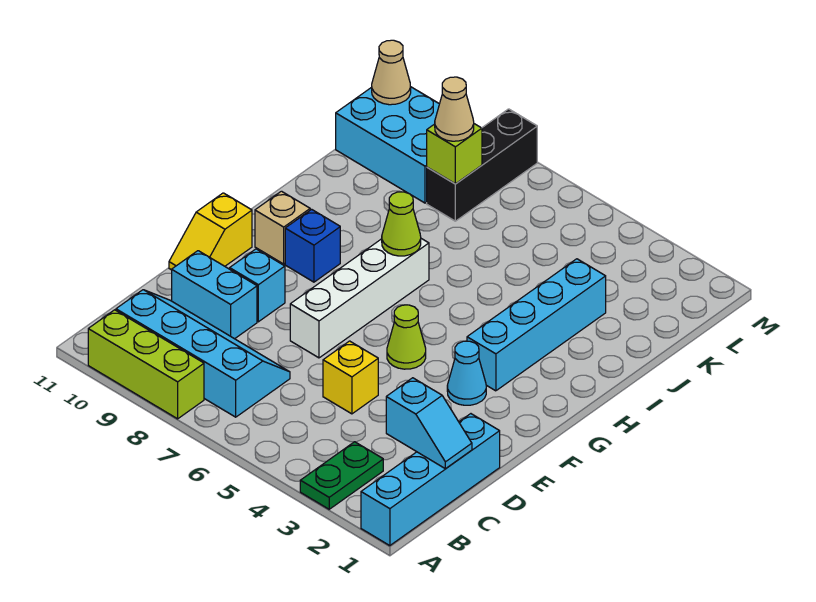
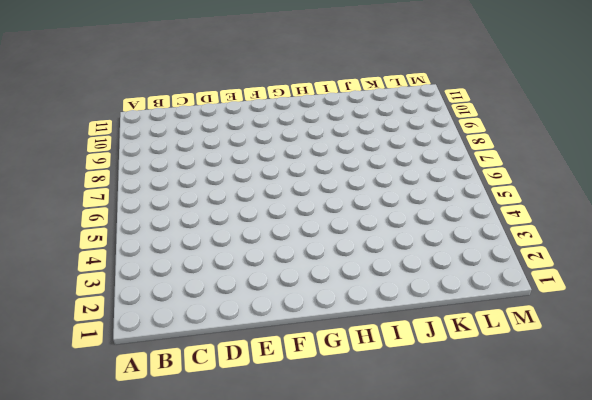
none -> cyan brick A1:D1 level 1
none -> green plate A3:B3 level 1
none -> lime brick A8:A10 level 1

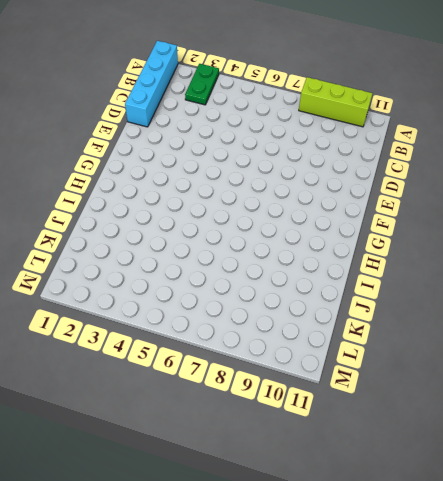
none -> cyan slope B7:C10 level 1 top B
none -> yellow brick D5 level 1
none -> cyan brick D9:D10 level 1

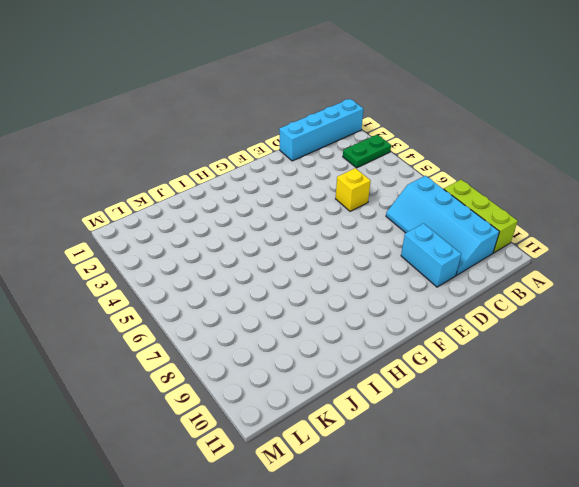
none -> white brick E7:H7 level 1
none -> cyan brick E9 level 1
none -> yellow slope E11:F11 level 1 top F

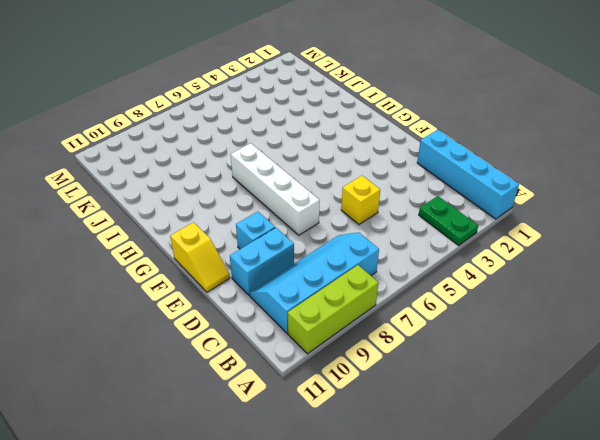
none -> cyan cone F3 level 1
none -> lime cone F5 level 1
none -> cyan brick G3:J3 level 1

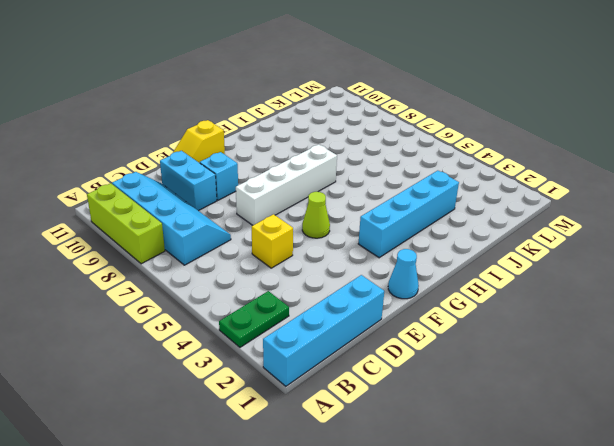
cyan cone F1 level 1 -> cyan cone F3 level 1
none -> blue brick G9 level 1
none -> tan brick G10 level 1
none -> black brick K8:M8 level 1

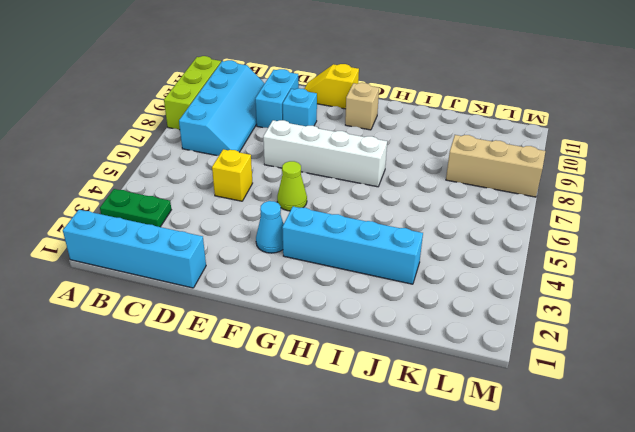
tan brick K8:M8 level 1 -> black brick K8:M8 level 1
none -> blue brick G9 level 1
none -> cyan brick K9:L11 level 1
none -> cyan slope C1:C2 level 2 top 2

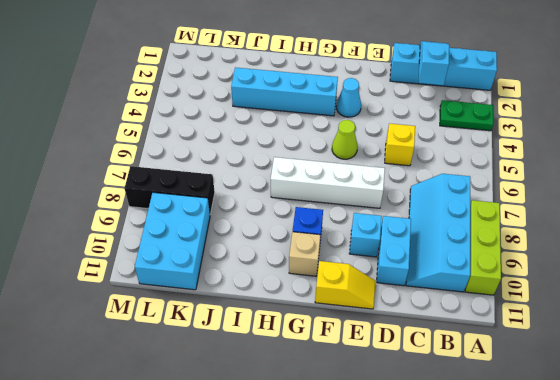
none -> lime cone H7 level 2
none -> lime brick K8 level 2
none -> tan cone L11 level 2

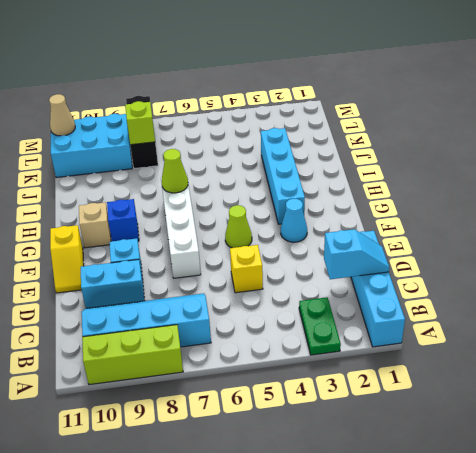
none -> tan cone K8 level 3

